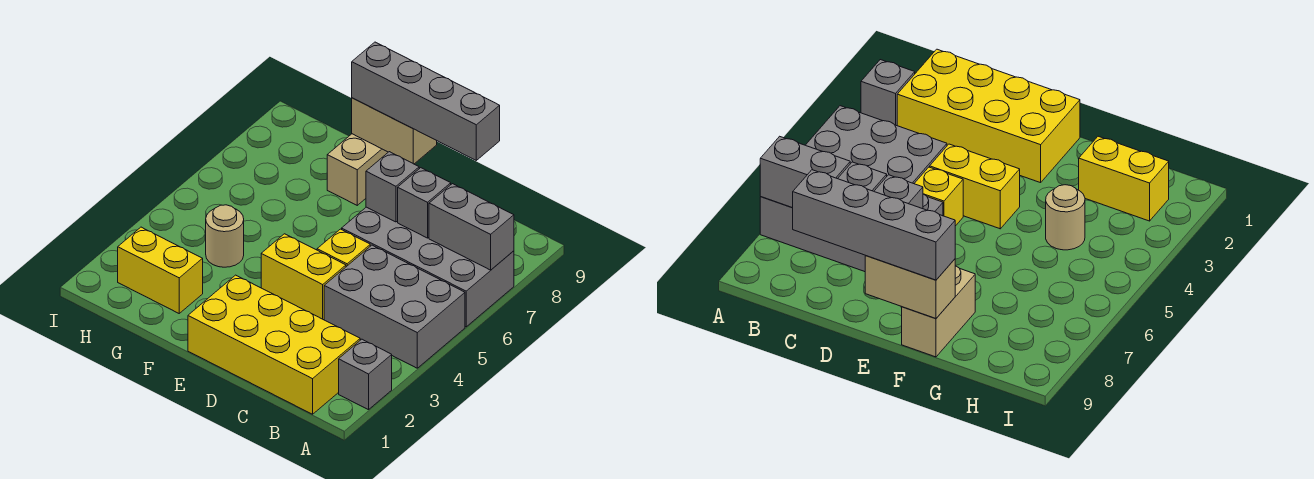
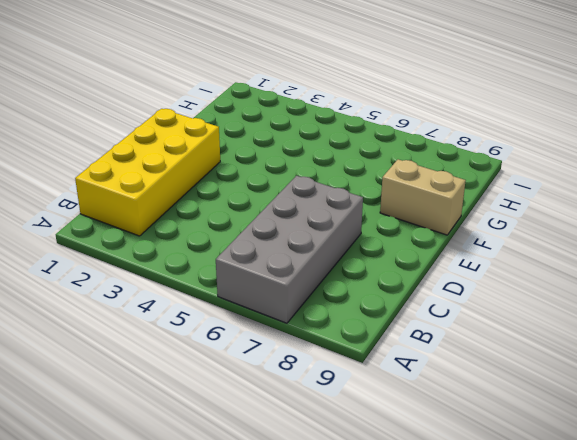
none -> grey brick A2 level 1
none -> grey brick A4:C5 level 1
none -> yellow brick D4:E4 level 1

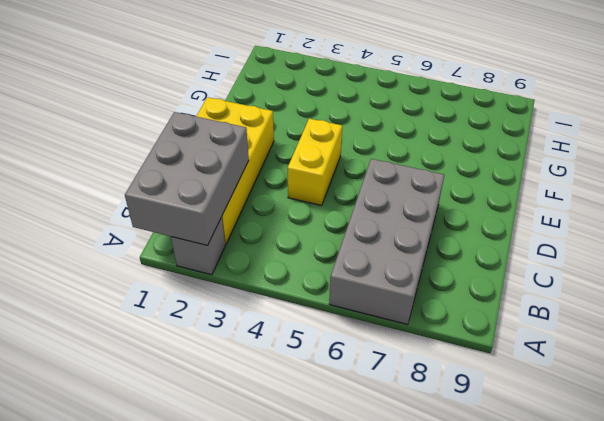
grey brick A1:C2 level 2 -> grey brick A4:C5 level 1
none -> yellow brick D5 level 1
none -> tan brick F8:F9 level 1
none -> yellow brick G2:H2 level 1

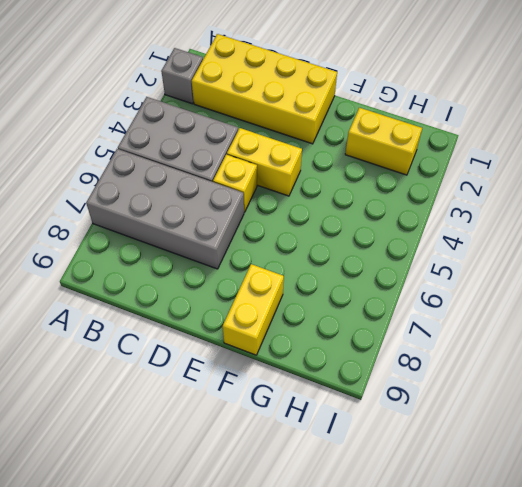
yellow brick F8:F9 level 1 -> tan brick F8:F9 level 1
none -> tan round brick G4 level 1
none -> grey brick A7:B7 level 2
none -> grey brick C7 level 2

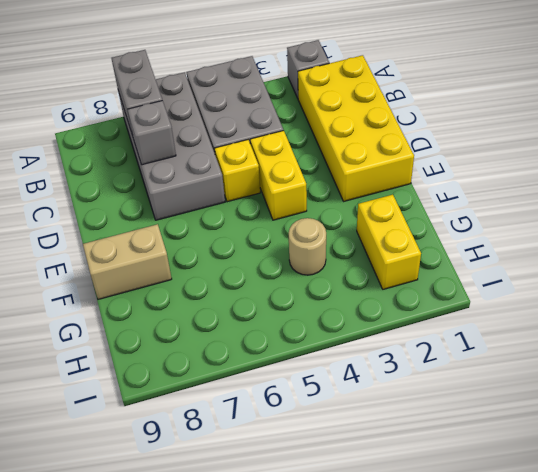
none -> grey brick D7 level 2
none -> tan brick E9:F9 level 2
none -> grey brick C9:F9 level 3

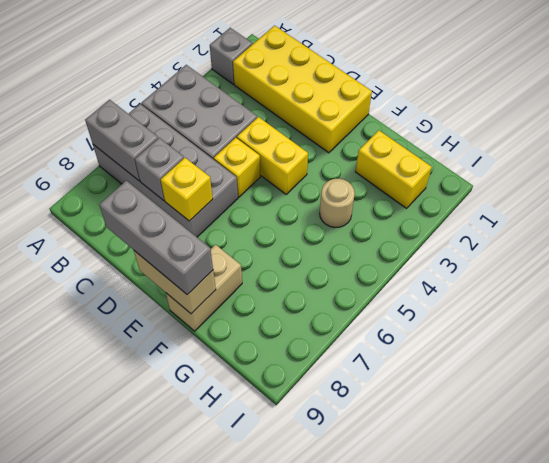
yellow brick D7 level 2 -> grey brick D7 level 2
grey brick D9:F9 level 3 -> grey brick C9:F9 level 3

